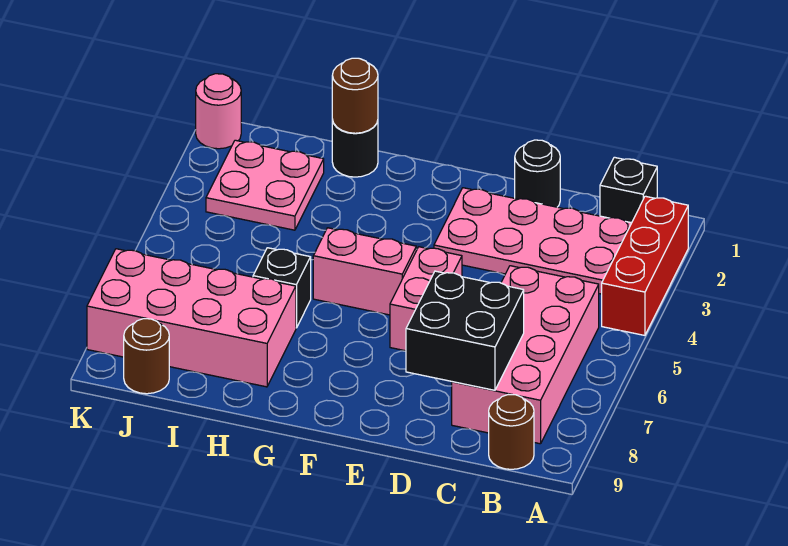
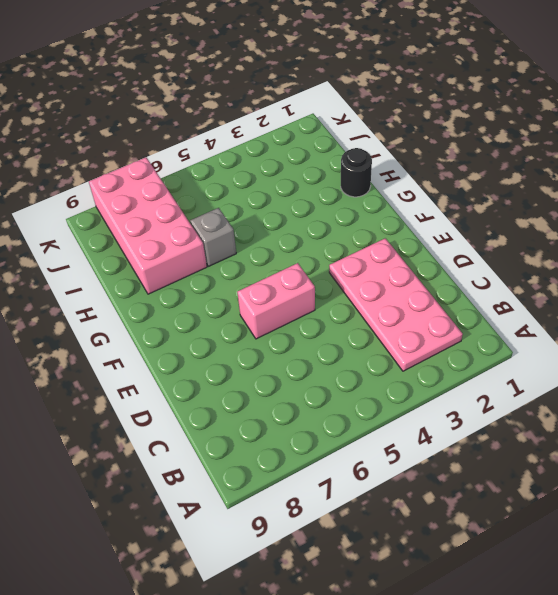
grey brick H6 level 1 -> black brick H6 level 1
none -> red brick A2:A4 level 1
none -> black brick B1 level 1
none -> pink brick B5:C8 level 1

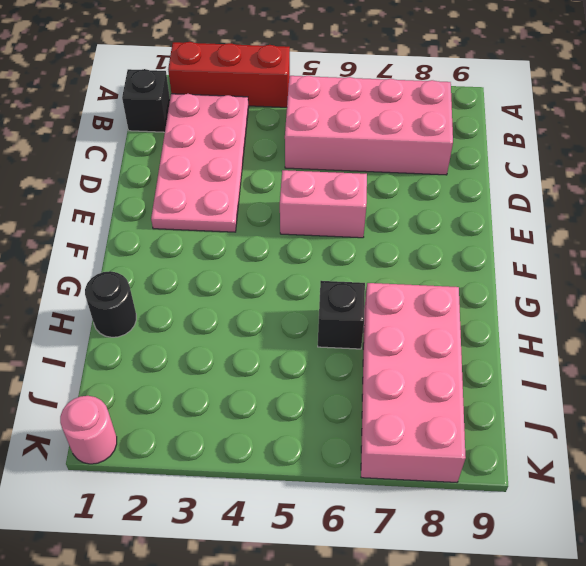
none -> brown round brick B9 level 1
none -> black round brick D1 level 1
none -> pink brick F5:G5 level 1

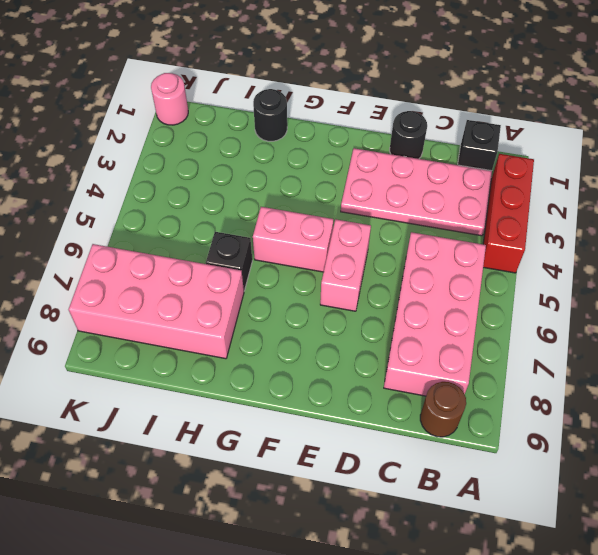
none -> pink plate I2:J3 level 1
none -> brown round brick J9 level 1
none -> black brick C7:D8 level 2

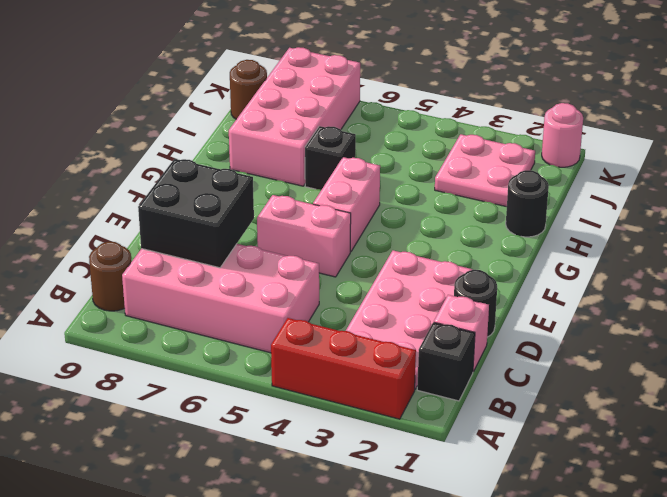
pink brick C1 level 1 -> none
none -> brown round brick H1 level 2

